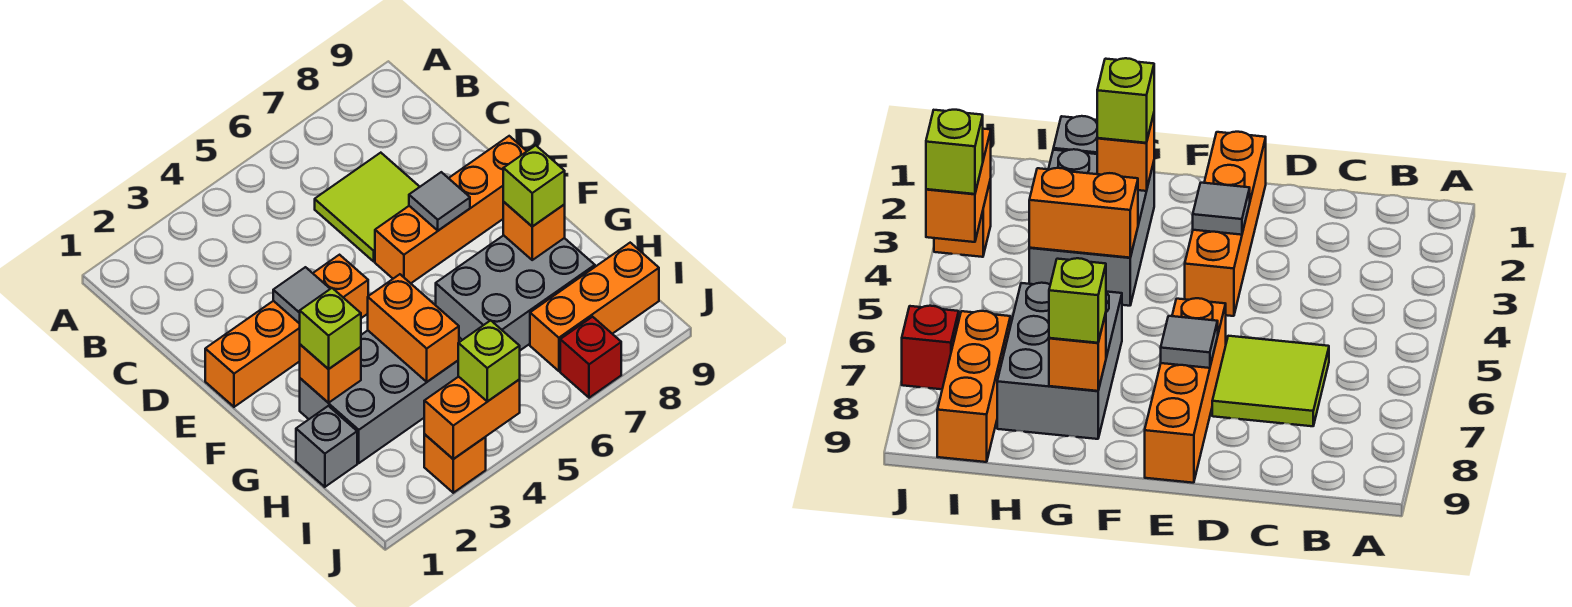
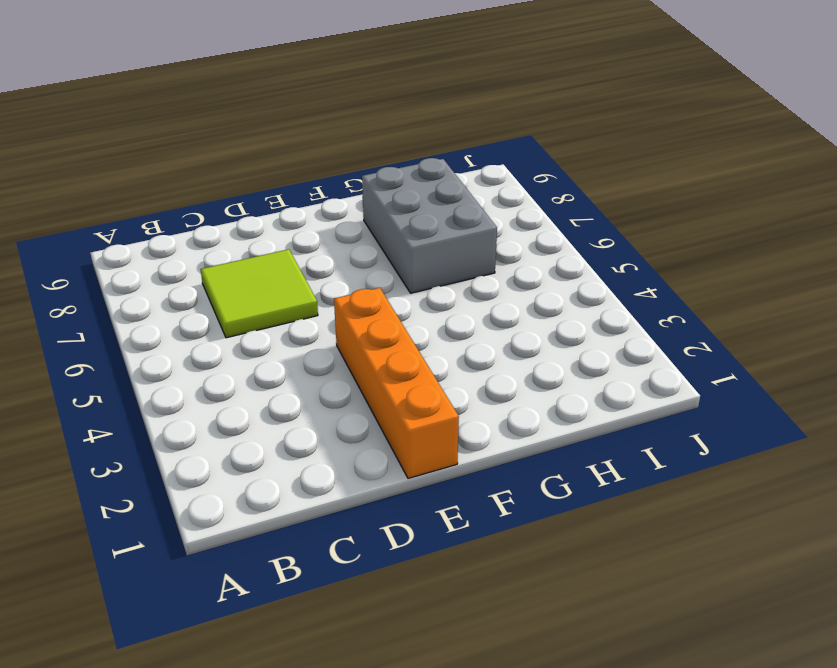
none -> orange brick E6:E9 level 1
none -> grey brick G2:H4 level 1
none -> grey brick H1 level 1

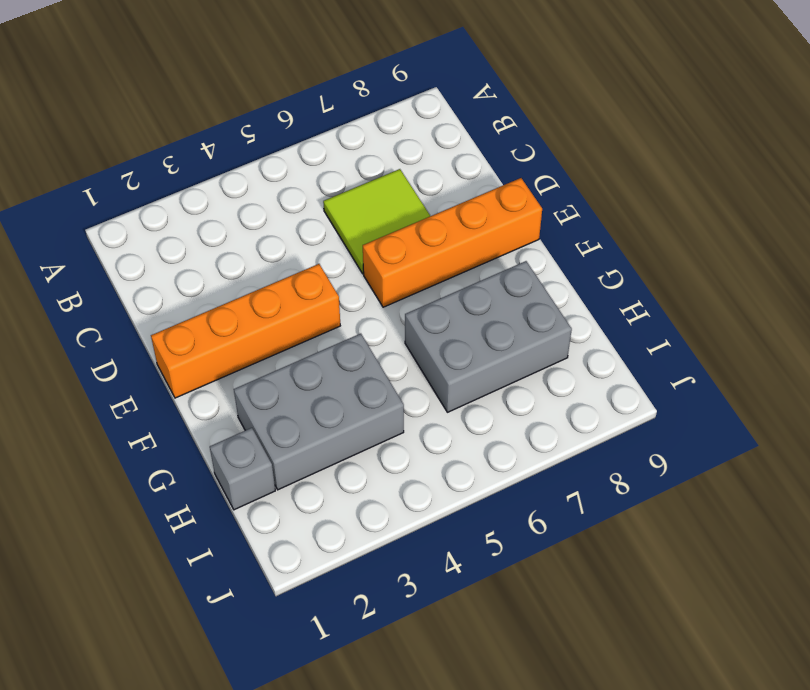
none -> orange brick I7:I9 level 1
none -> orange brick J3 level 1
none -> red brick J7 level 1

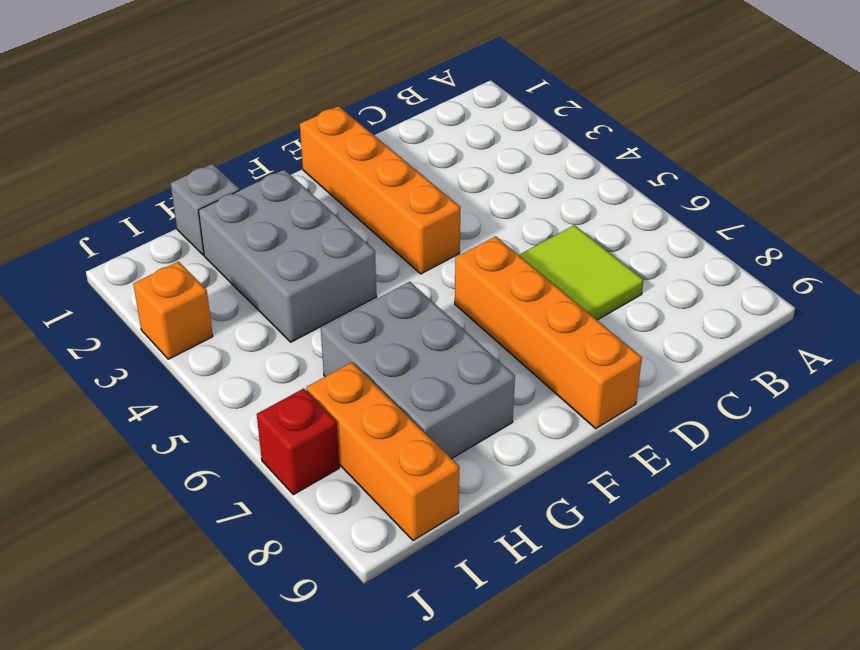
none -> grey tile E3 level 2
none -> grey tile E7 level 2
none -> orange brick G2 level 2

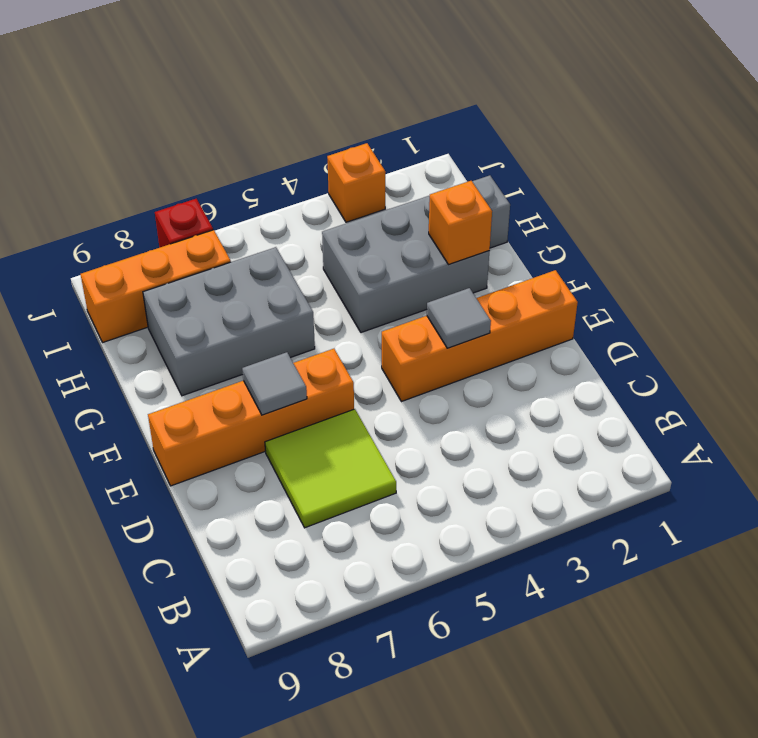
none -> orange brick G4:H4 level 2
none -> orange brick G8 level 2
none -> orange brick J3:J4 level 2

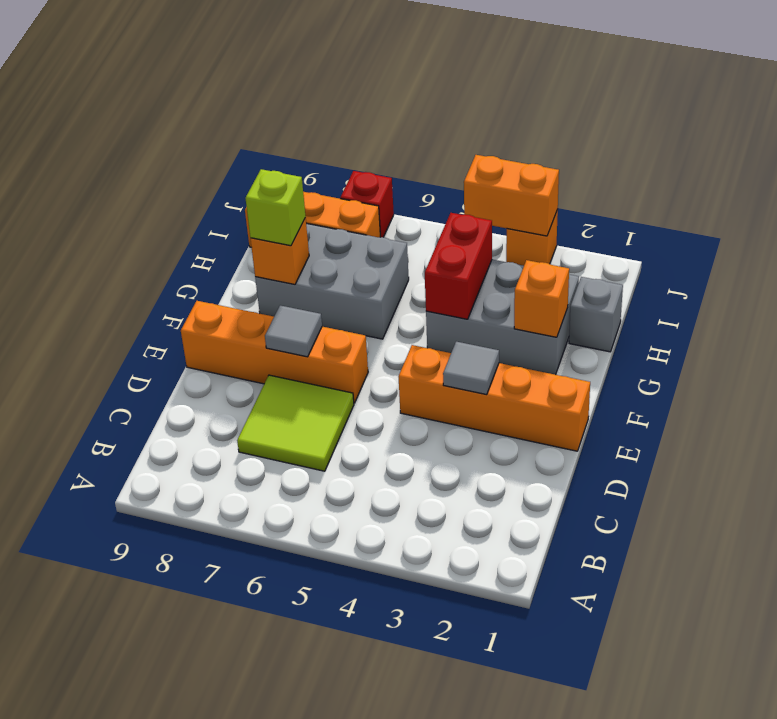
red brick G4:H4 level 2 -> orange brick G4:H4 level 2
none -> lime brick G2 level 3
none -> lime brick J4 level 3

